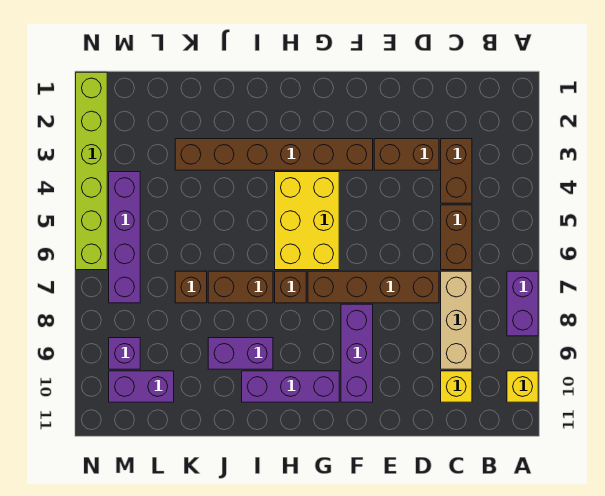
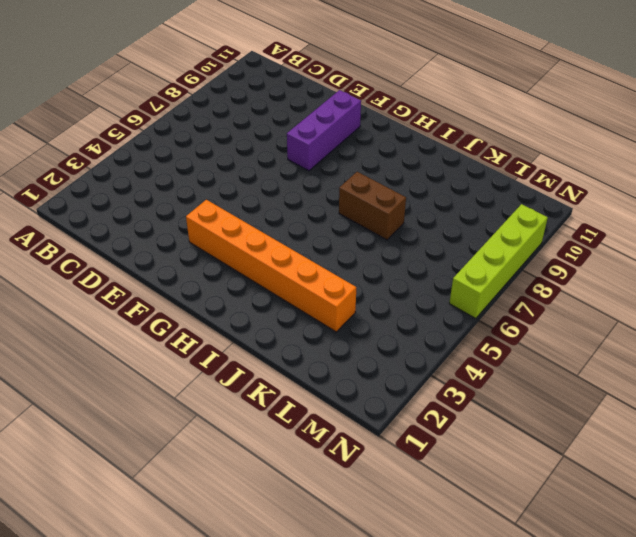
orange brick F3:K3 level 1 -> brown brick F3:K3 level 1
lime brick N6:N9 level 1 -> lime brick N1:N6 level 1
none -> purple brick A7:A8 level 1
none -> yellow brick A10 level 1
none -> brown brick C3:C4 level 1

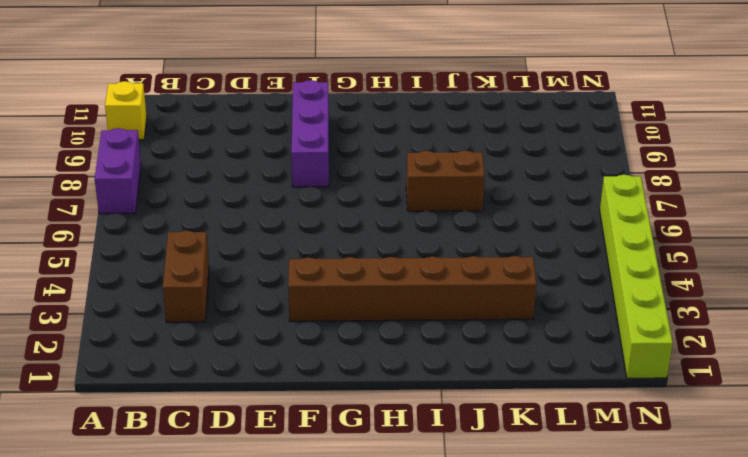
none -> brown brick C5:C6 level 1
none -> tan brick C7:C9 level 1
none -> yellow brick C10 level 1

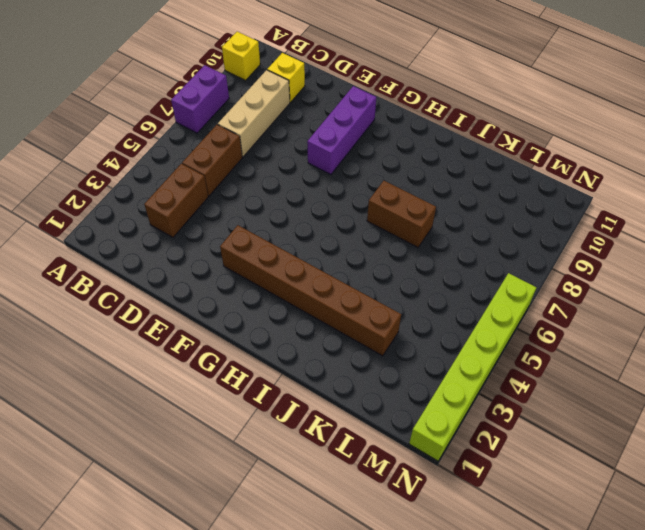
none -> brown brick D3:E3 level 1
none -> brown brick D7:G7 level 1
none -> yellow brick G4:H6 level 1

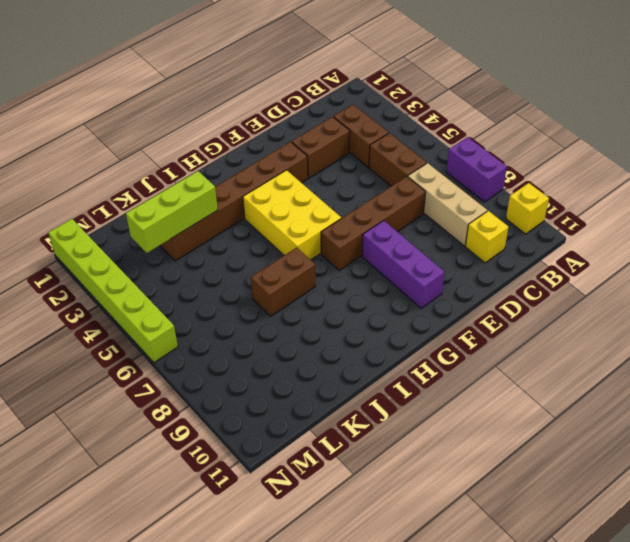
lime brick J3:L3 level 2 -> none
none -> purple brick G10:I10 level 1
none -> brown brick H7 level 1
none -> purple brick I9:J9 level 1

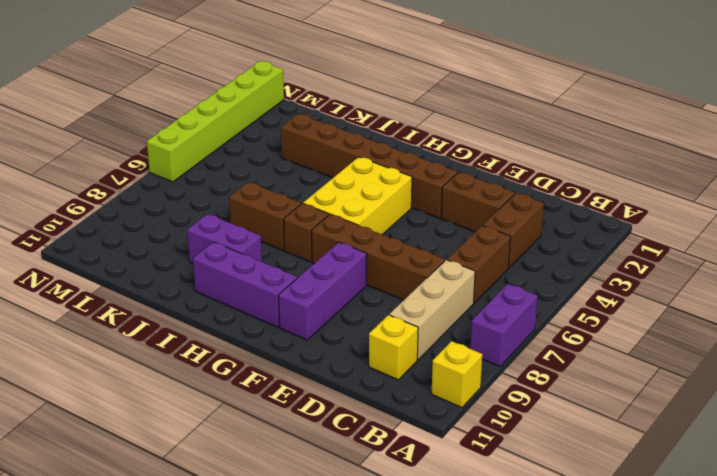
none -> brown brick K7 level 1
none -> purple brick L10:M10 level 1
none -> purple brick M4:M7 level 1

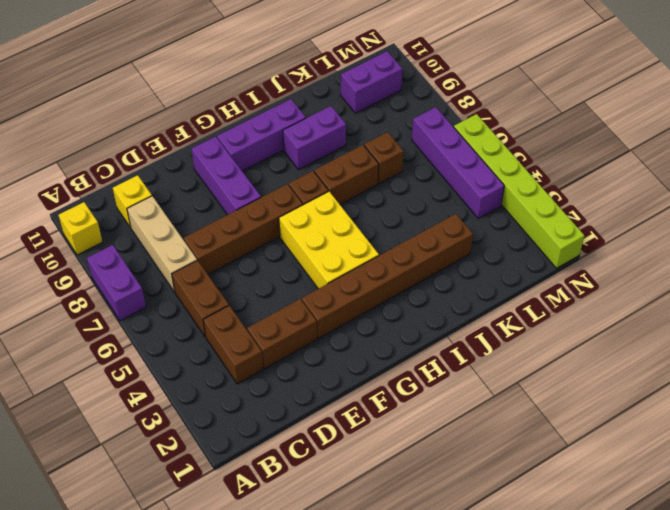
none -> purple brick M9 level 1

